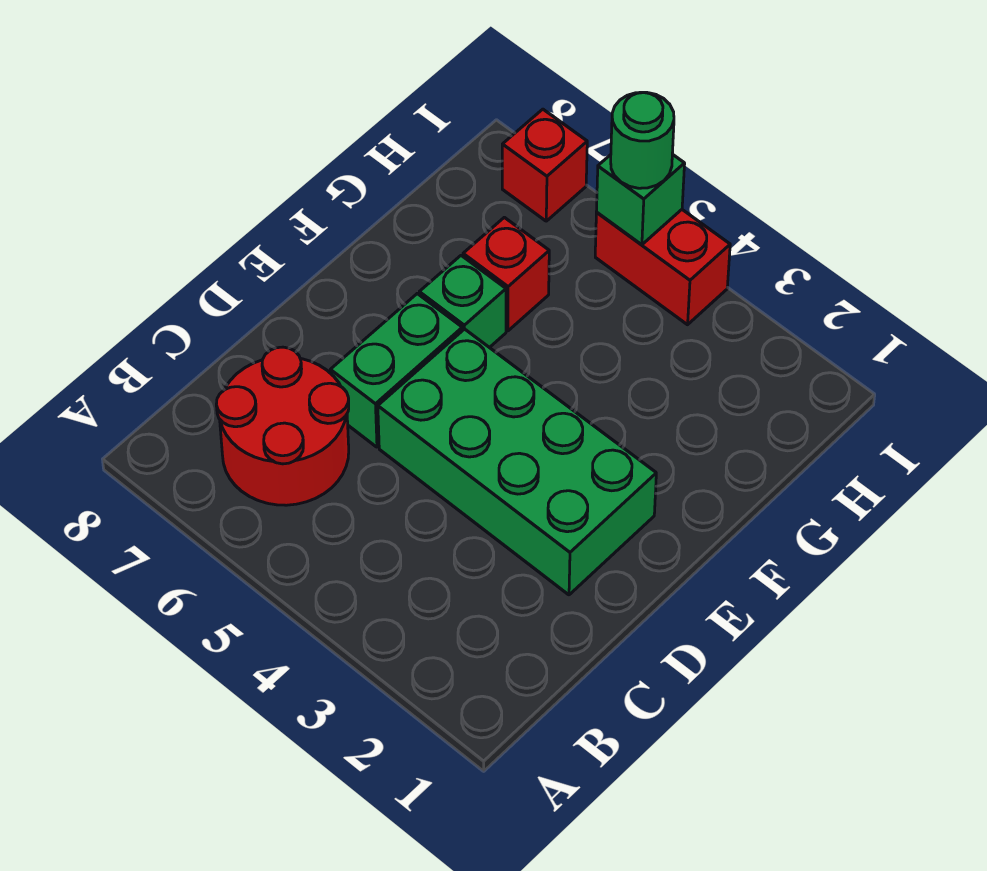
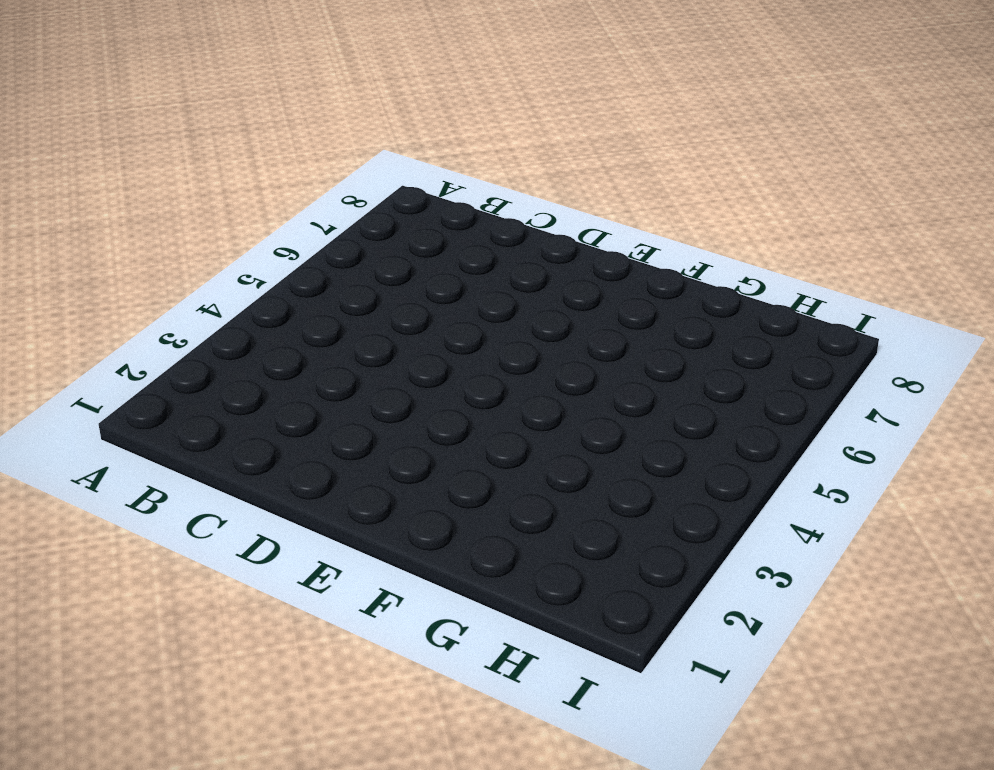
none -> red round brick B6:C7 level 1
none -> green brick D2:E5 level 1

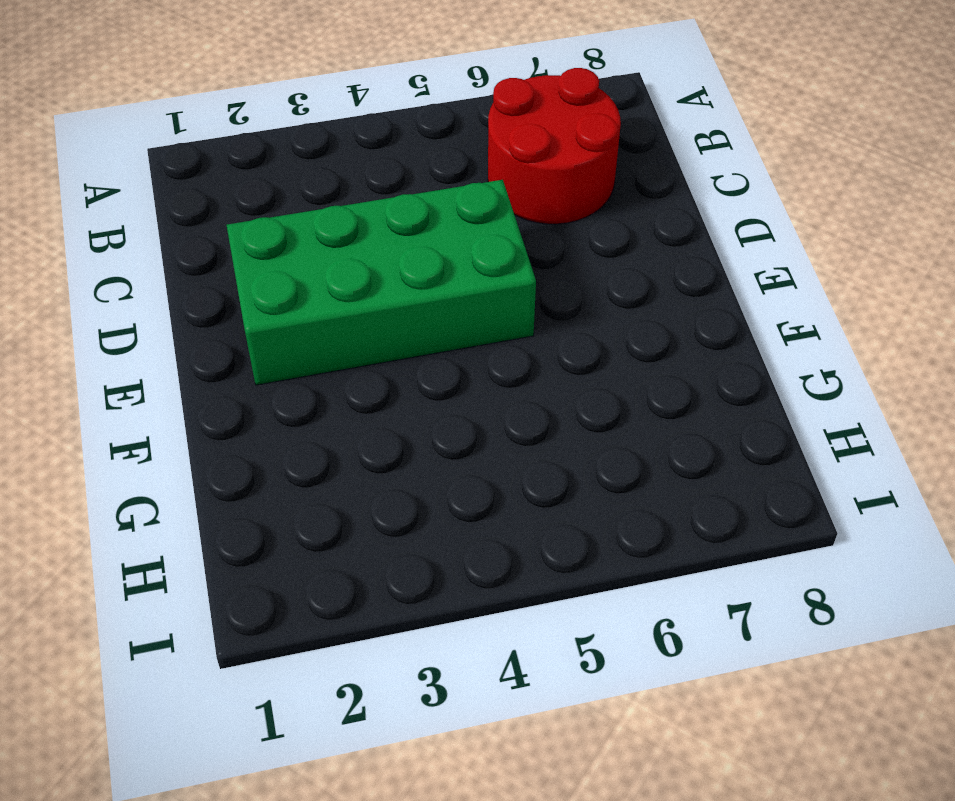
none -> green brick D6:E6 level 1
none -> green brick F6 level 1

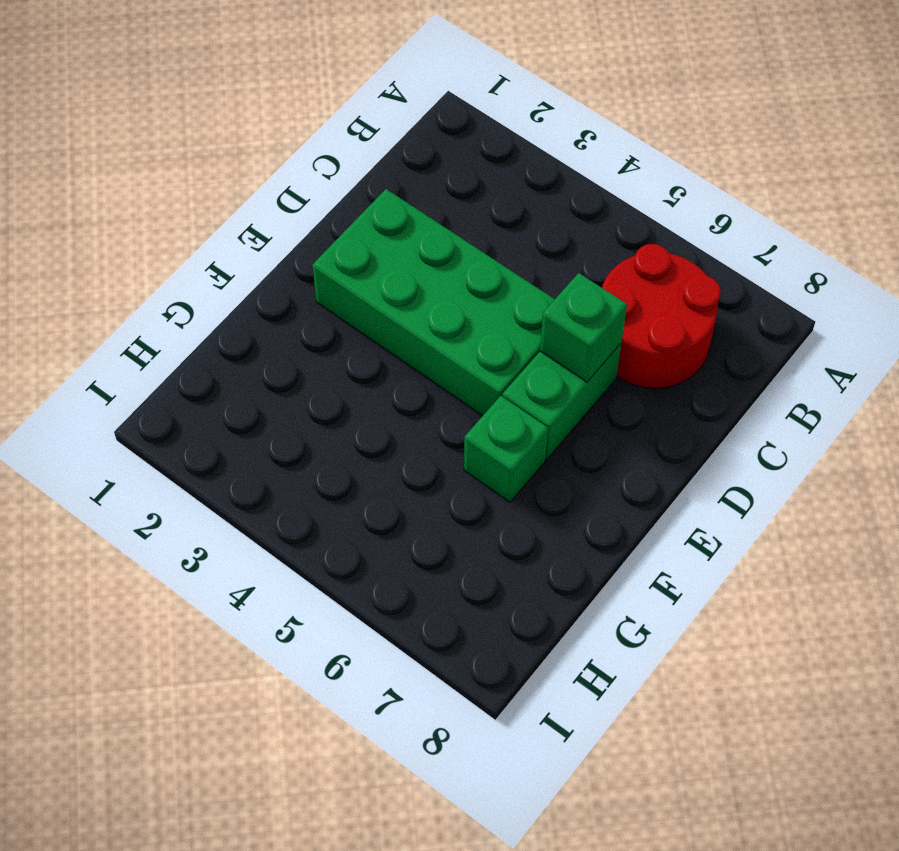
green brick D6 level 2 -> green brick I5 level 2
none -> red brick G6 level 1
none -> red brick I4:I5 level 1

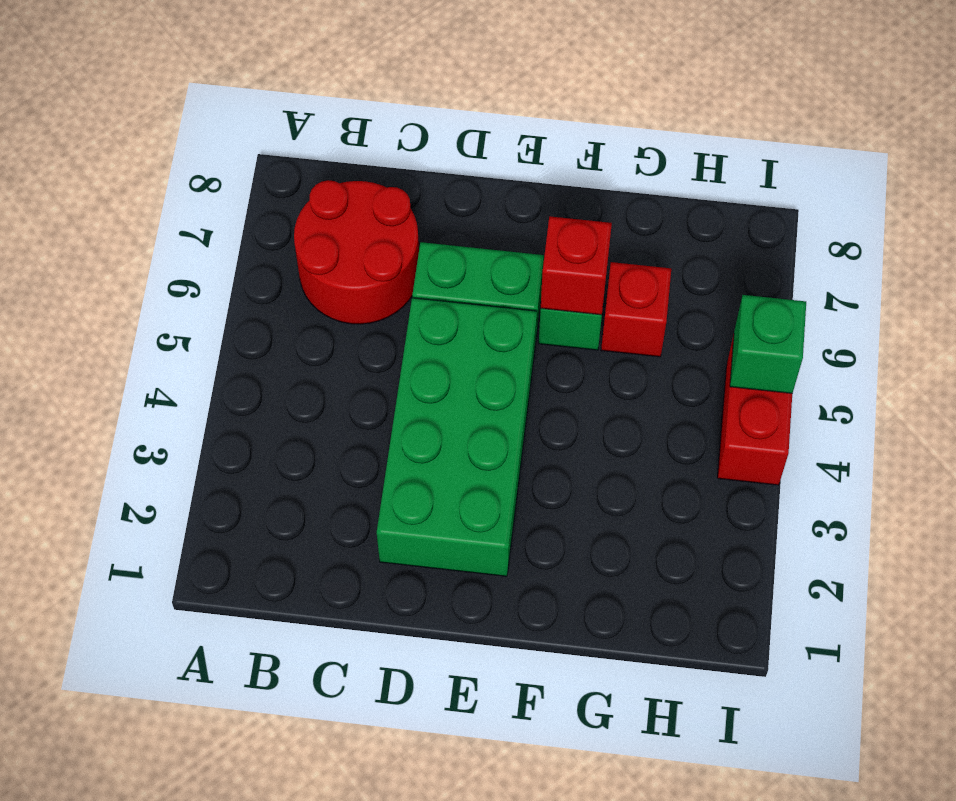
red brick F6 level 2 -> red brick I7 level 1
none -> green round brick I5 level 3

